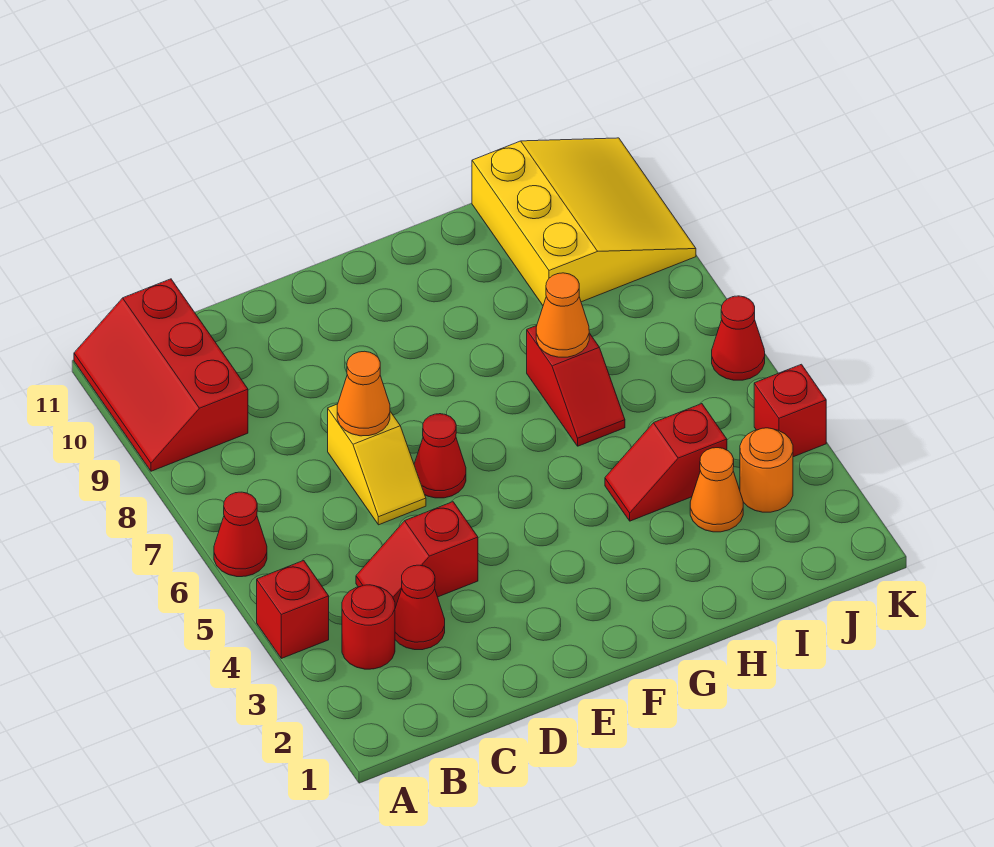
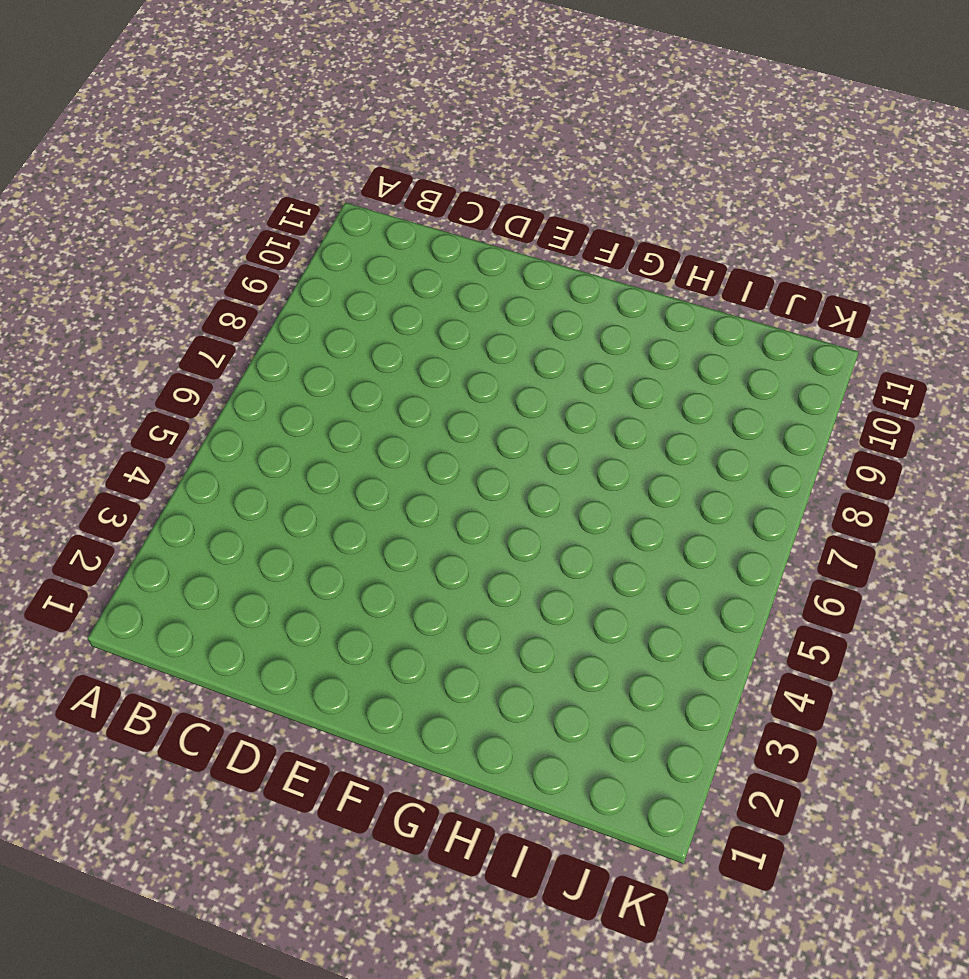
none -> red brick A4 level 1
none -> red cone A6 level 1
none -> red slope A9:B11 level 1 top B

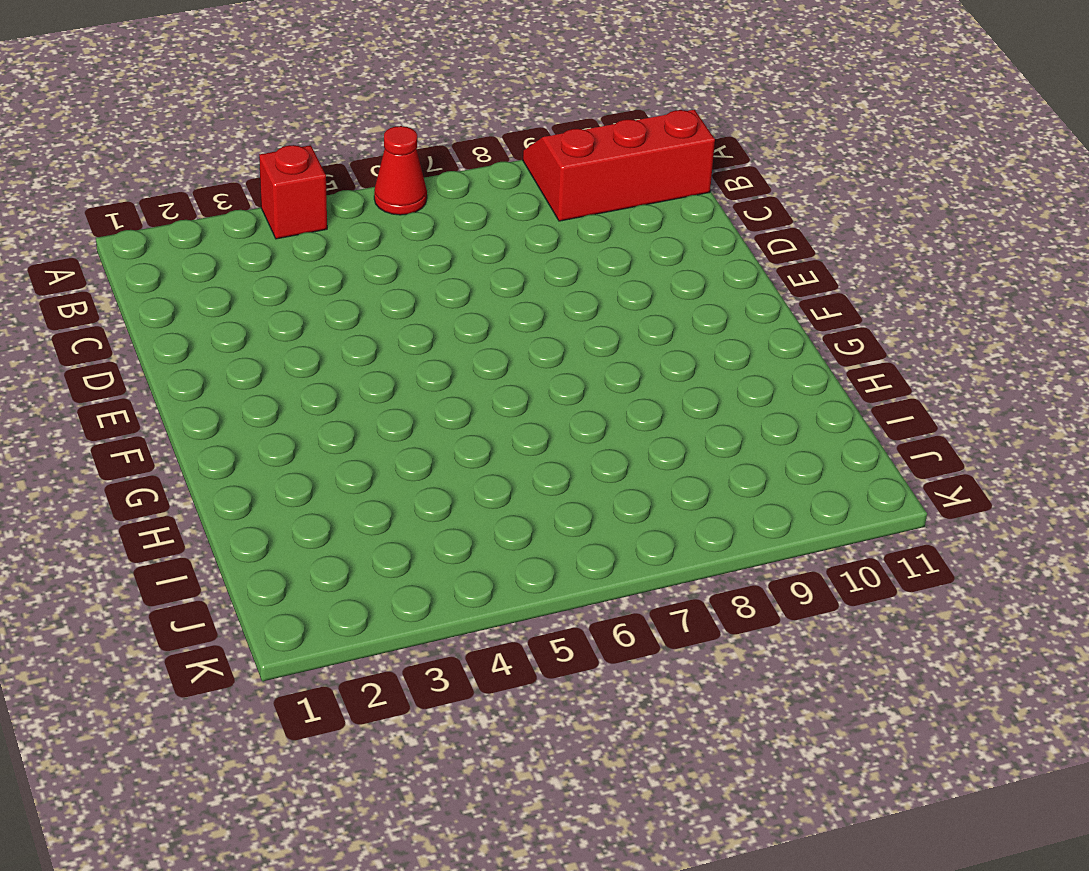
none -> red round brick B3 level 1
none -> red cone C3 level 1
none -> red slope C4:D4 level 1 top D

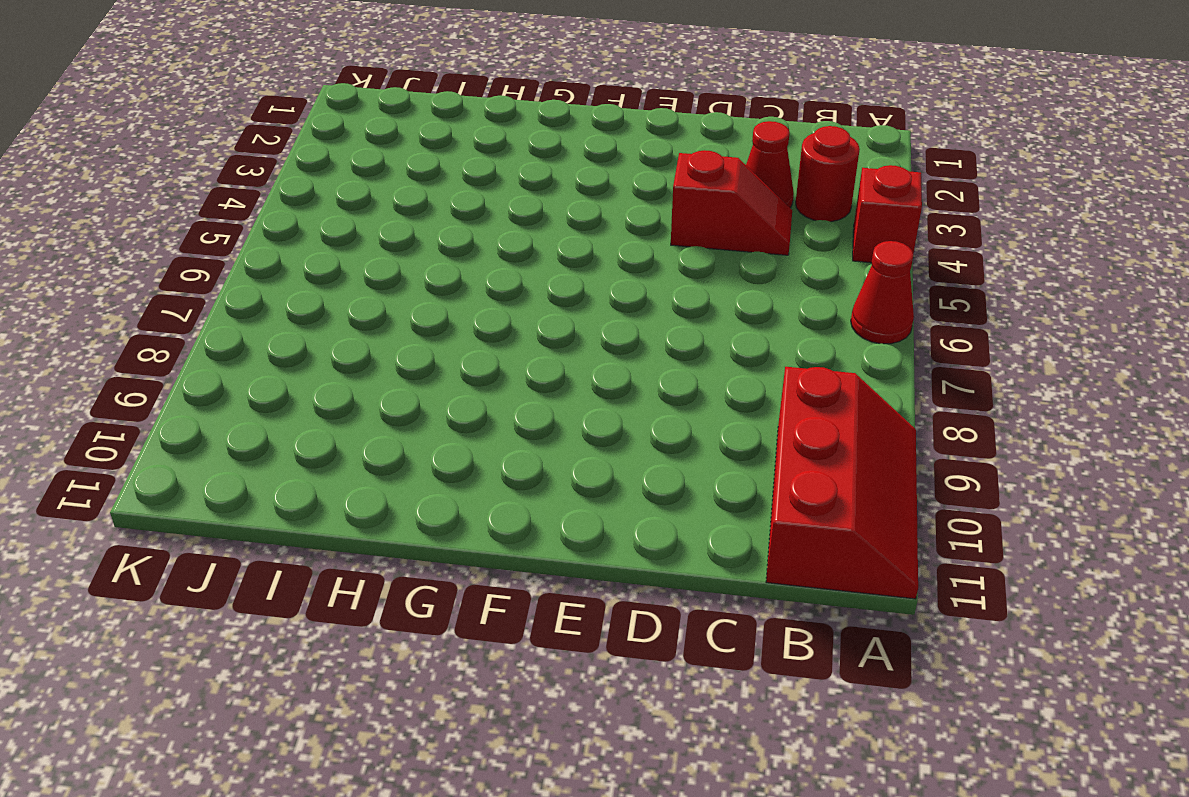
none -> yellow slope D6:D7 level 1 top 7
none -> red cone E6 level 1
none -> red slope H4:I4 level 1 top I

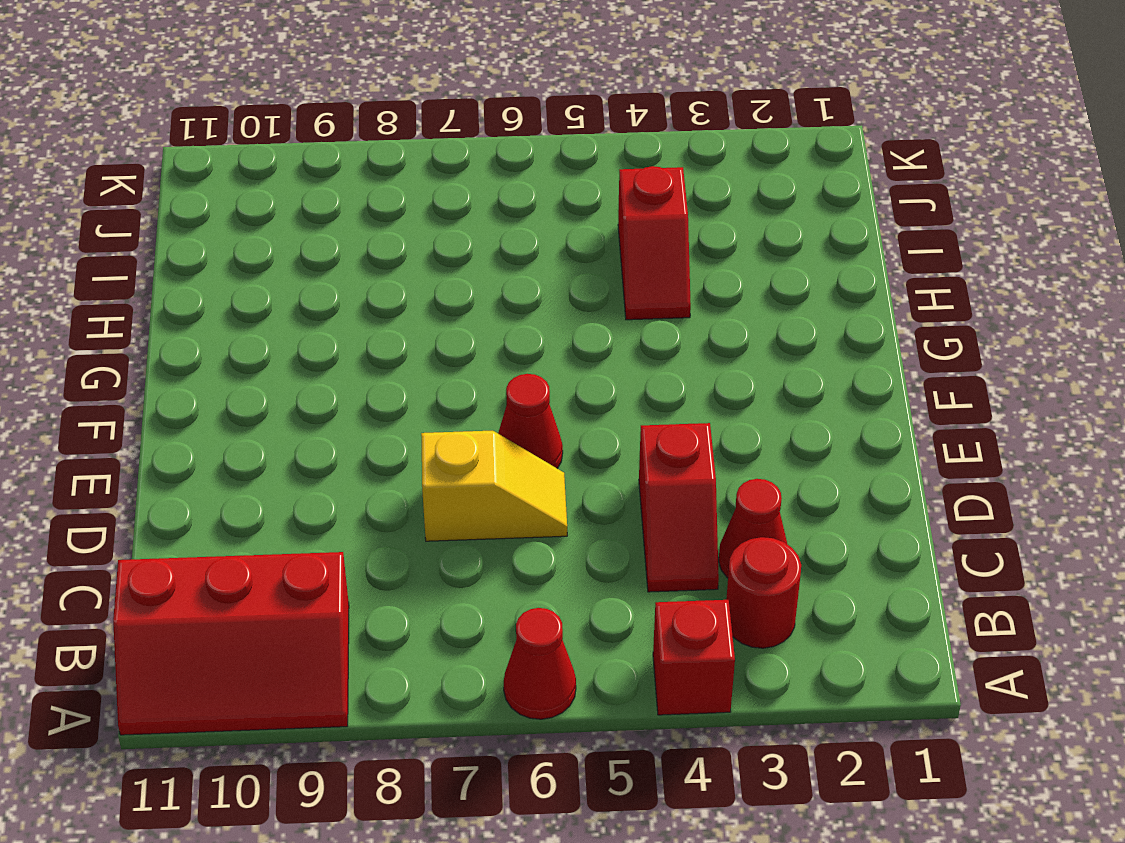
none -> red slope H6:H7 level 1 top 7
none -> orange cone I3 level 1
none -> yellow slope I9:K11 level 1 top I

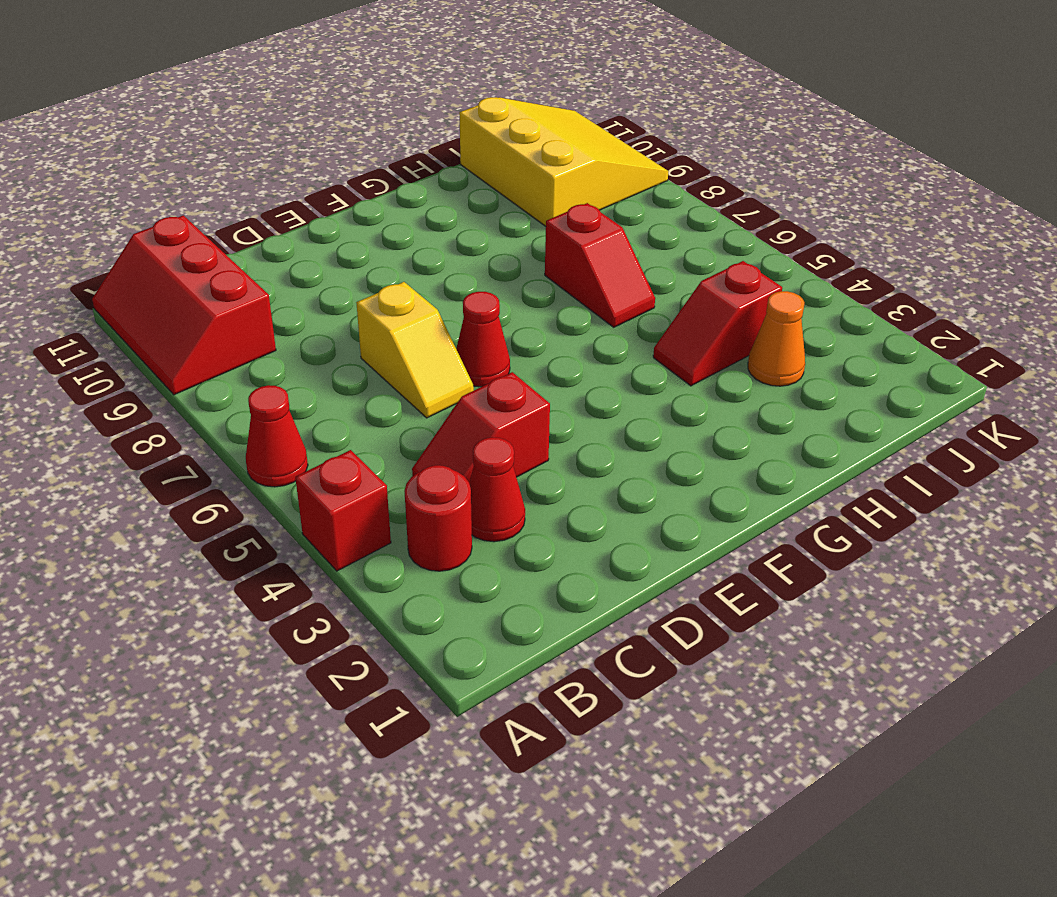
none -> orange round brick J3 level 1
none -> red brick K4 level 1
none -> red cone K6 level 1

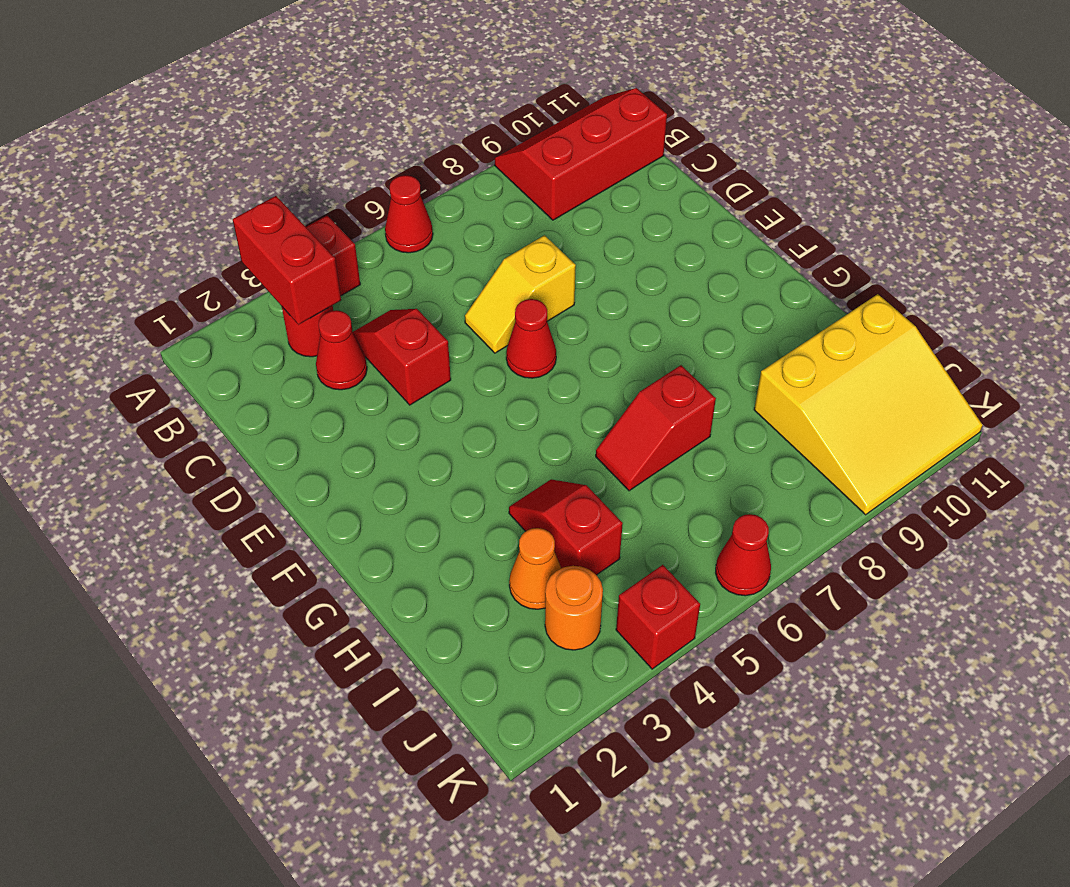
red brick A3:B3 level 2 -> none
none -> orange cone D7 level 2
none -> orange cone H7 level 2

